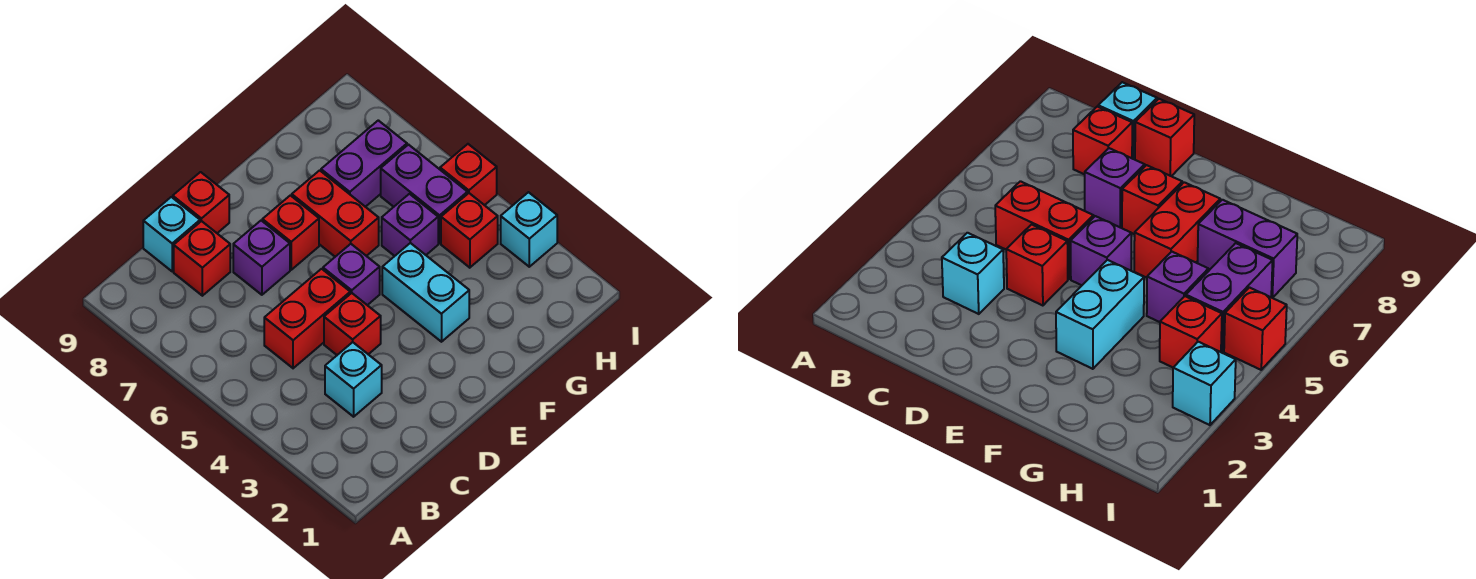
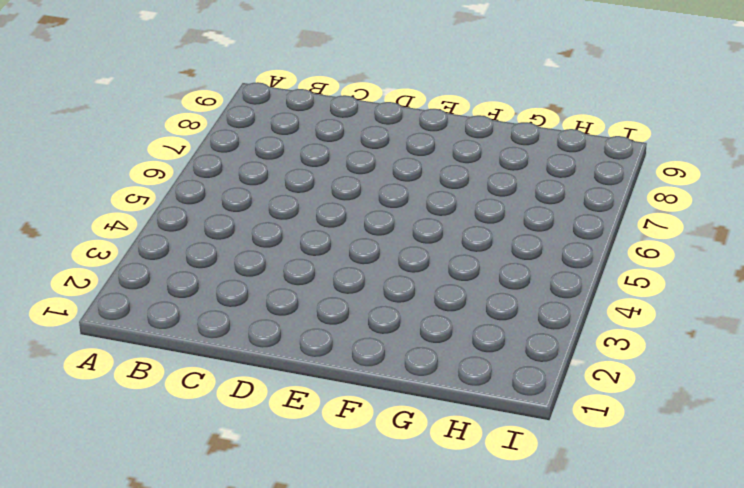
none -> cyan brick C3 level 1
none -> red brick C5:D5 level 1
none -> red brick C8 level 1

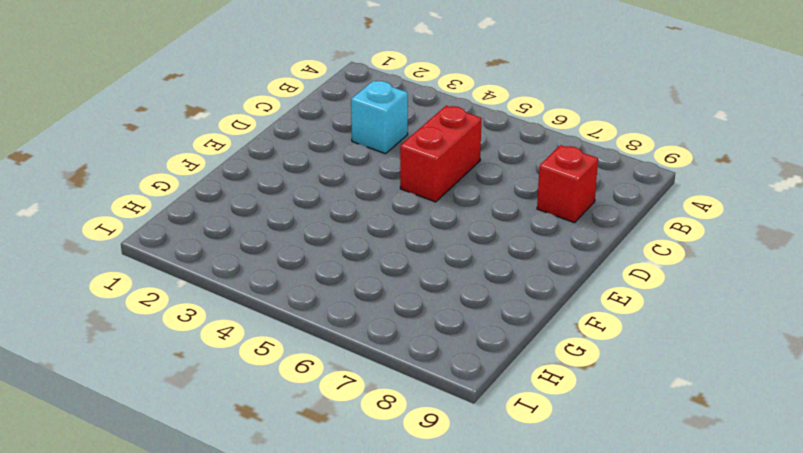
none -> cyan brick C9 level 1
none -> red brick D4 level 1
none -> purple brick D7 level 1

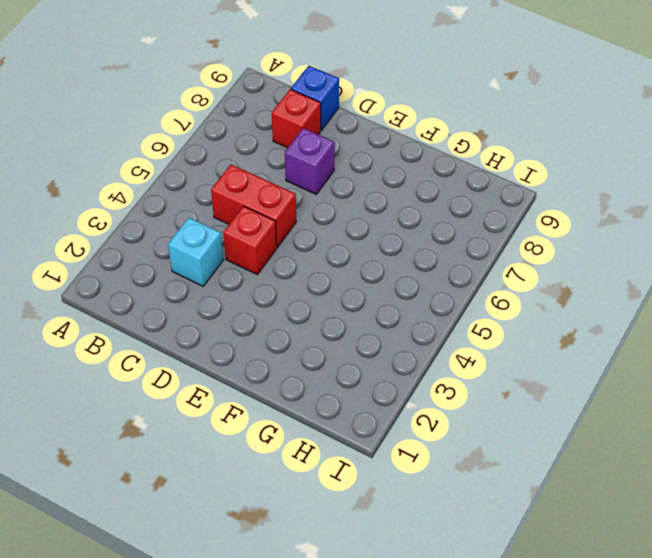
blue brick C9 level 1 -> cyan brick C9 level 1
none -> red brick D9 level 1
none -> purple brick E5 level 1
none -> red brick E7 level 1

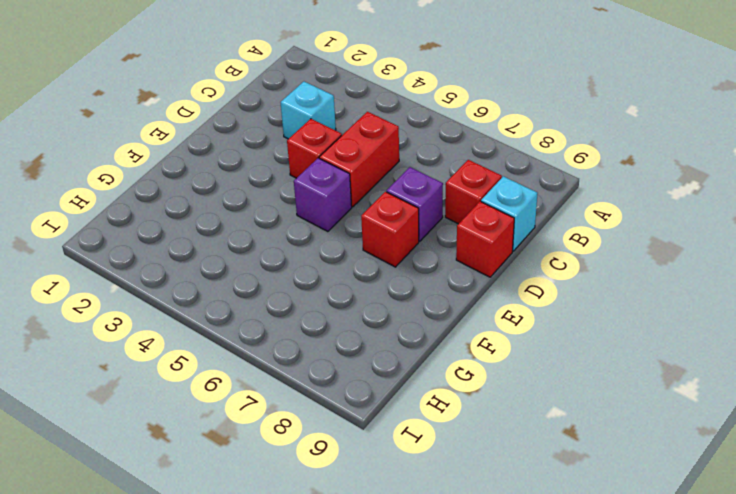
none -> cyan brick F3:F4 level 1
none -> red brick F6:F7 level 1
none -> purple brick G5 level 1

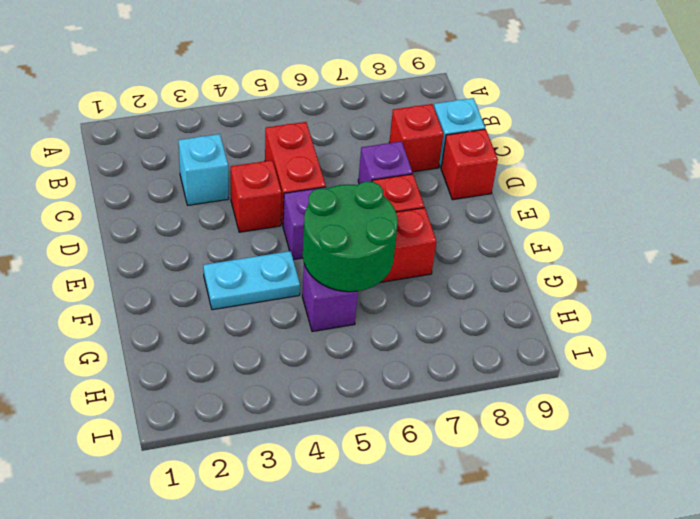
cyan plate F3:F4 level 1 -> cyan brick F3:F4 level 1
green round brick F5:G6 level 2 -> none
none -> purple brick G7:H7 level 1
none -> red brick H4 level 1
none -> purple brick H5:H6 level 1

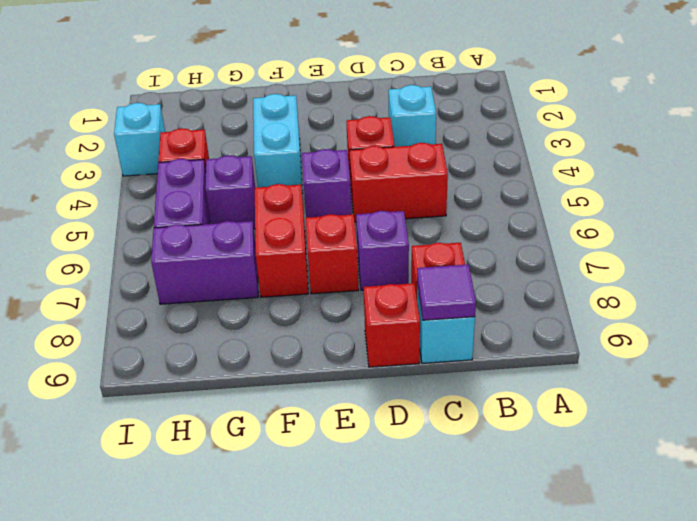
purple tile C9 level 2 -> none
none -> red brick I5 level 1

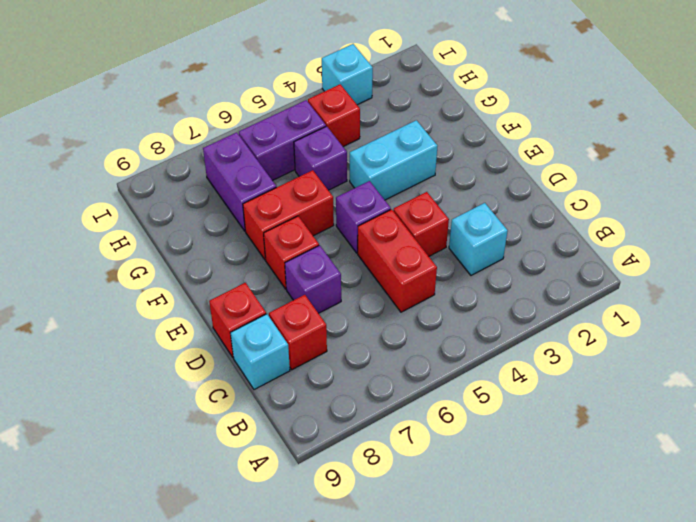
none -> red brick I5 level 1

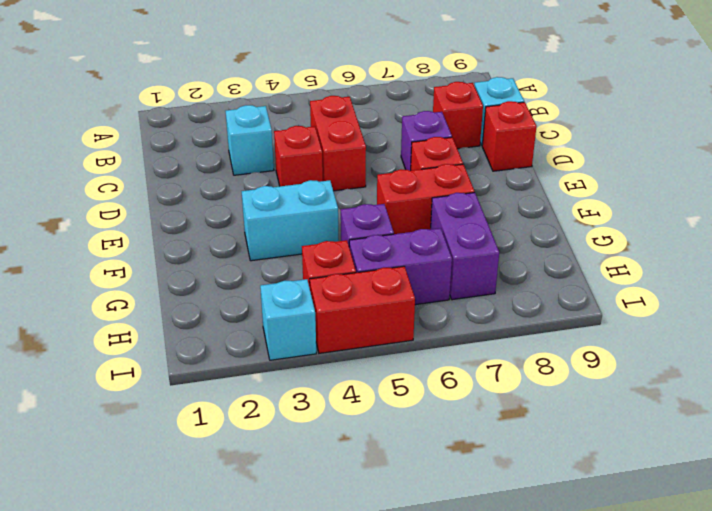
red brick I4:I5 level 1 -> red brick I5 level 1
none -> purple brick E5 level 1

